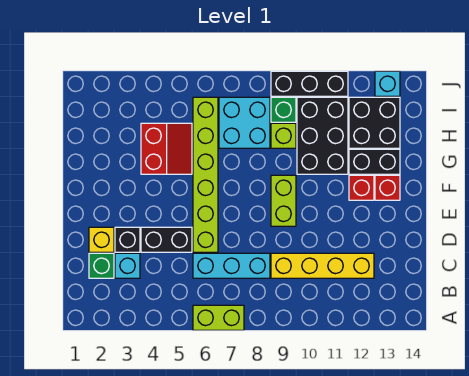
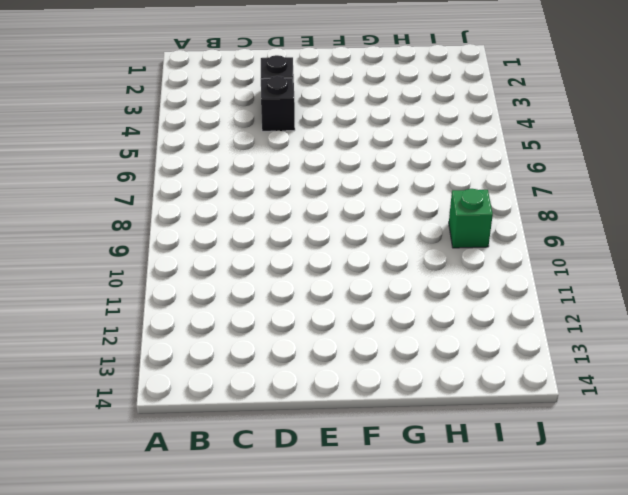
black brick D4 level 1 -> black brick D4:D5 level 1
none -> lime brick A6:A7 level 1
none -> green brick C2 level 1
none -> cyan brick C3 level 1

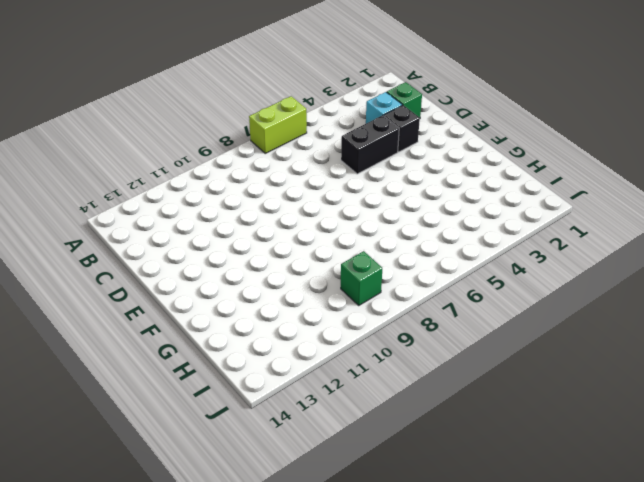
none -> cyan brick C6:C8 level 1
none -> yellow brick C9:C12 level 1
none -> yellow brick D2 level 1

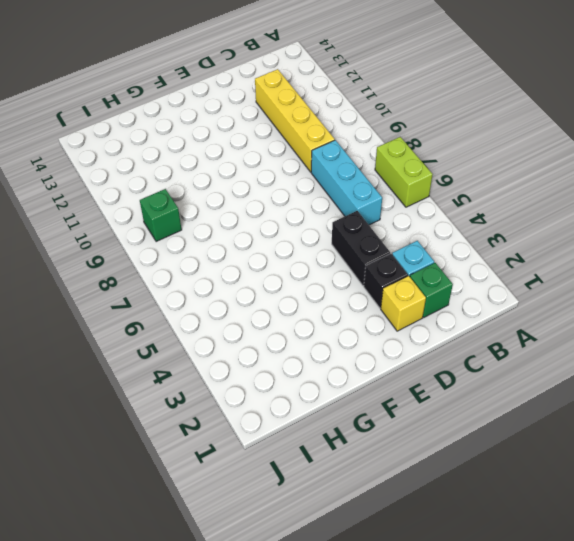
none -> lime brick D6:I6 level 1
none -> lime brick E9:F9 level 1
none -> red brick F12 level 1

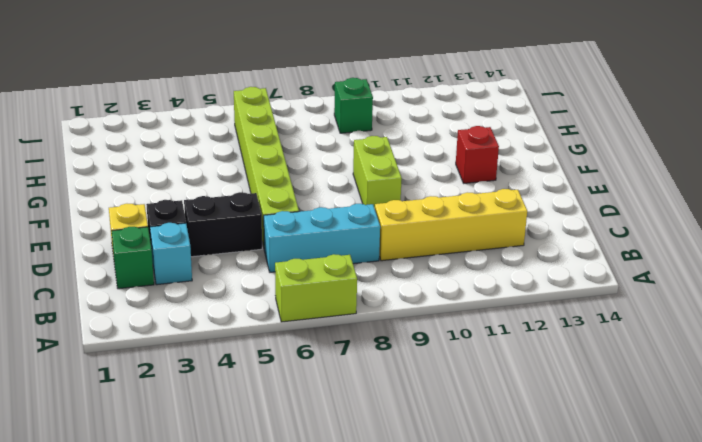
none -> red brick F13 level 1
none -> red slope G4:H5 level 1 top 4
none -> black brick G10:I11 level 1

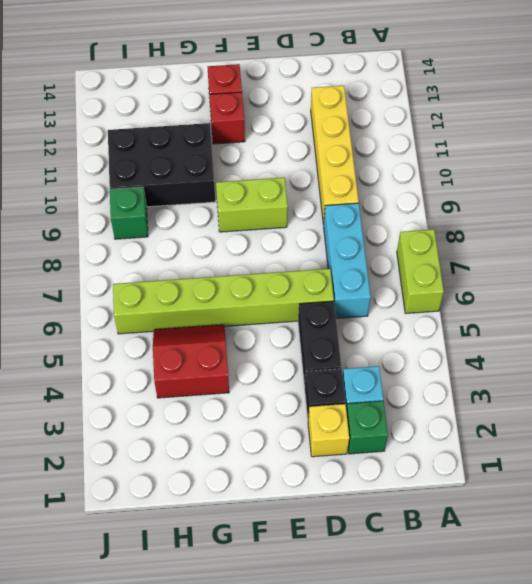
none -> black brick G12:G13 level 1
none -> cyan brick H7:I8 level 1
none -> lime brick H9 level 1

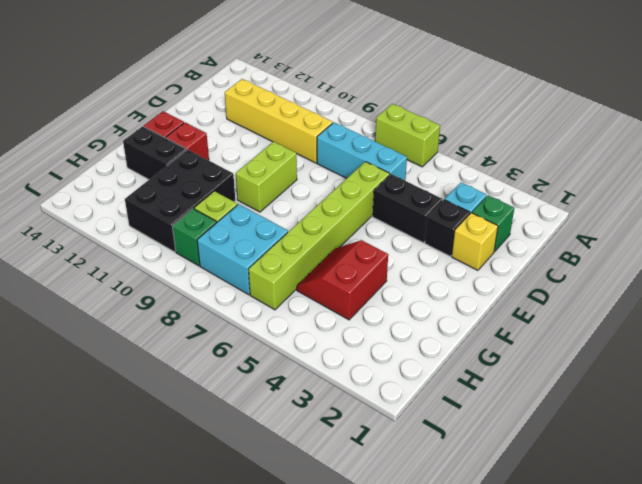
none -> black brick H12:I13 level 1
none -> black brick J9:J11 level 1
none -> cyan brick J13 level 1

